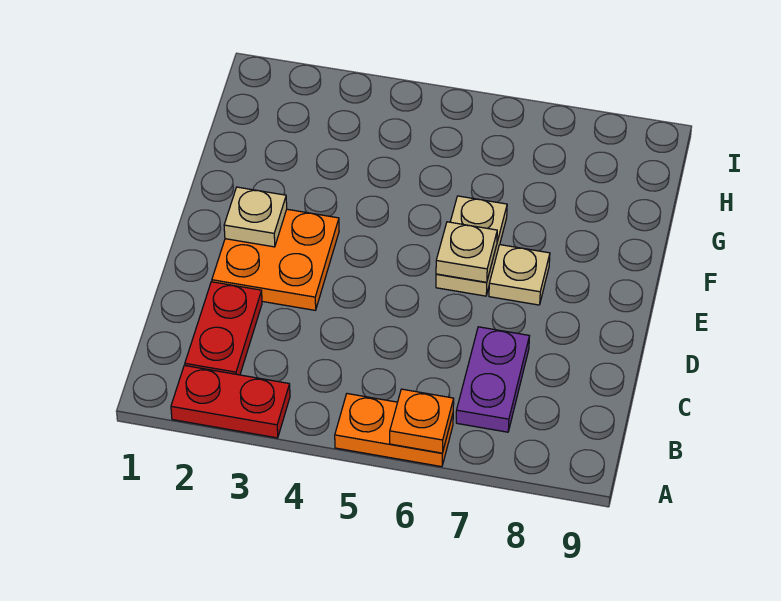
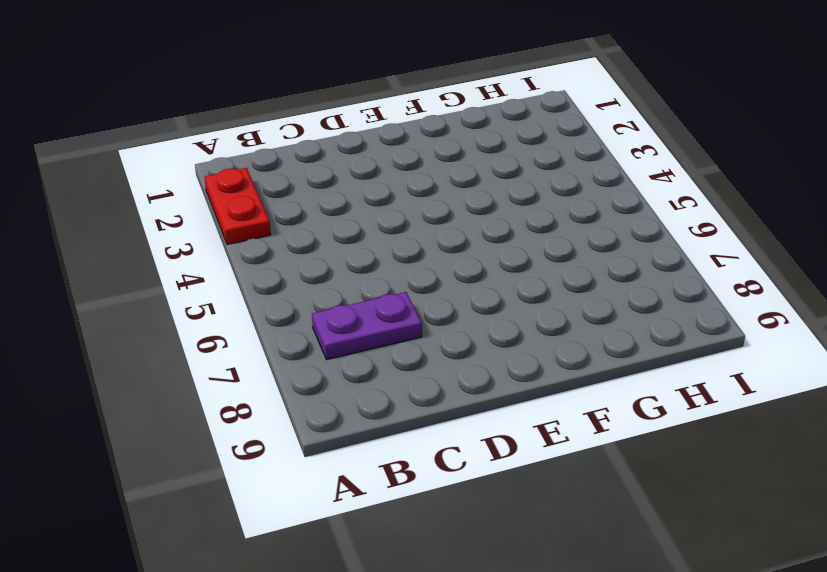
none -> orange plate A5:A6 level 1
none -> red plate B2:C2 level 1

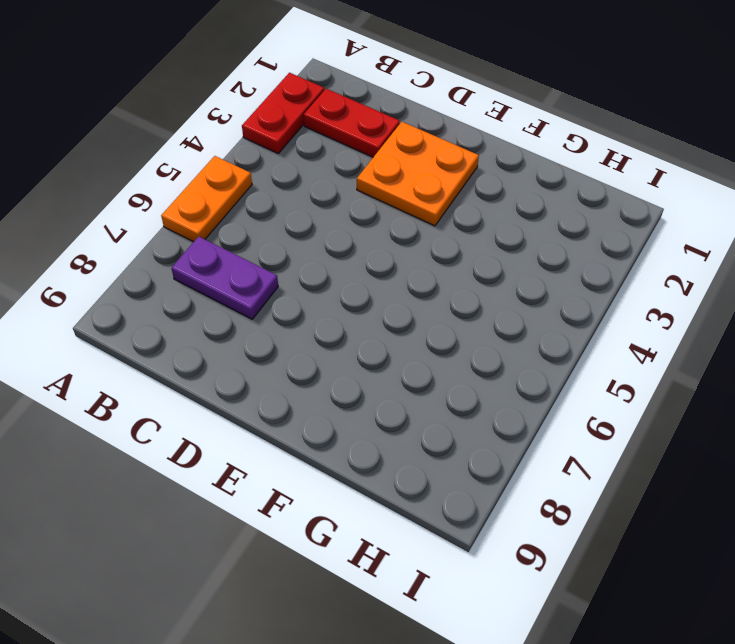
none -> tan plate E6:F6 level 1
none -> tan plate E7 level 1

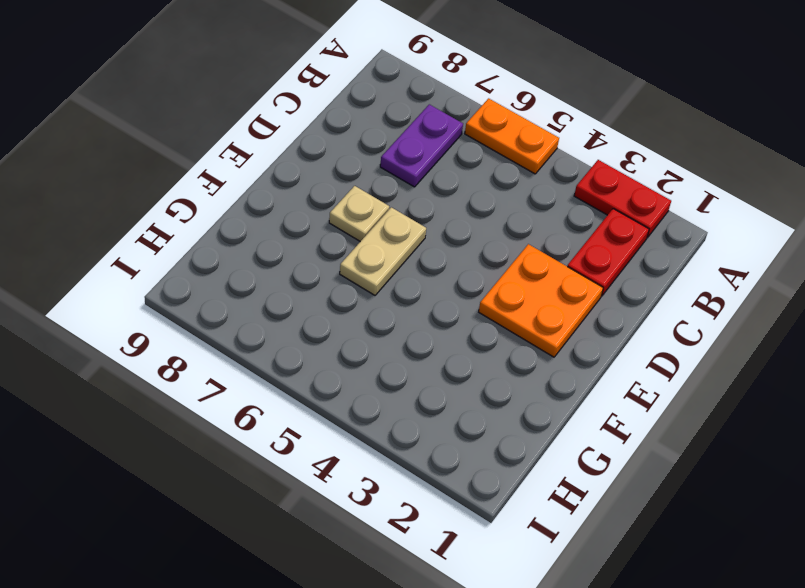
none -> orange plate A6 level 2
none -> tan plate E2 level 2

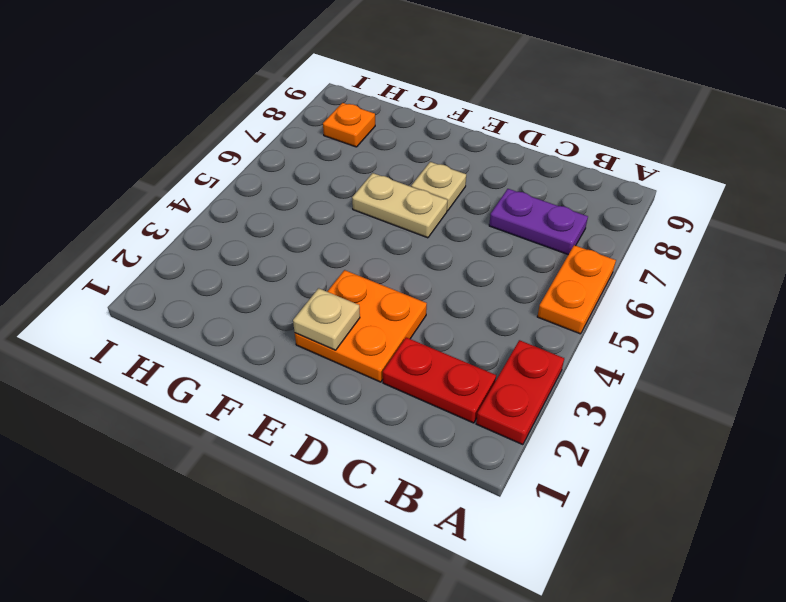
orange plate H8 level 1 -> orange plate A6 level 2
none -> tan plate E6 level 2

